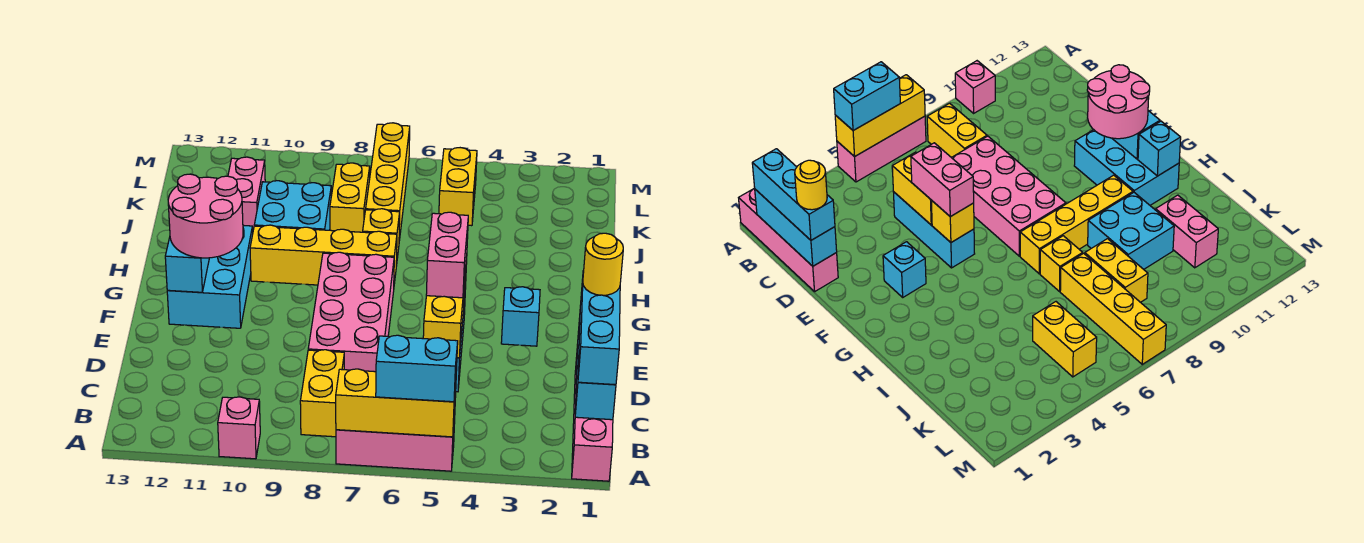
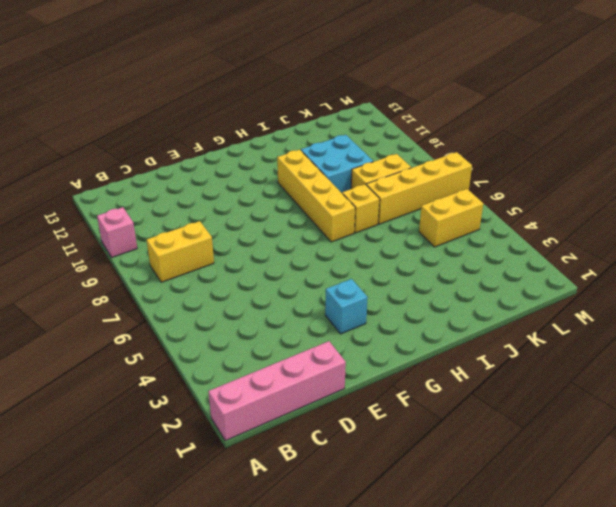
none -> pink brick A5:A7 level 1
none -> cyan brick D5:F5 level 1
none -> pink brick D7:G8 level 1

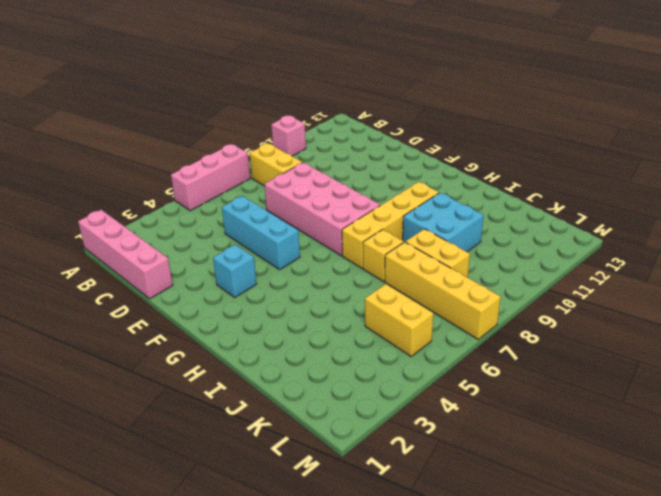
none -> cyan brick F11:H12 level 1
none -> pink brick J11:K11 level 1
none -> yellow brick A5:A7 level 2

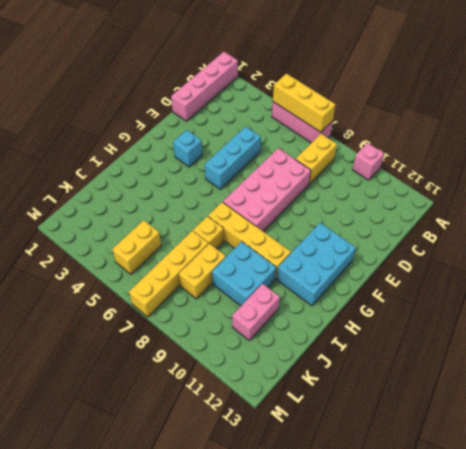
none -> cyan brick B1:D1 level 2
none -> yellow brick D5:E5 level 2
none -> yellow brick F5 level 2

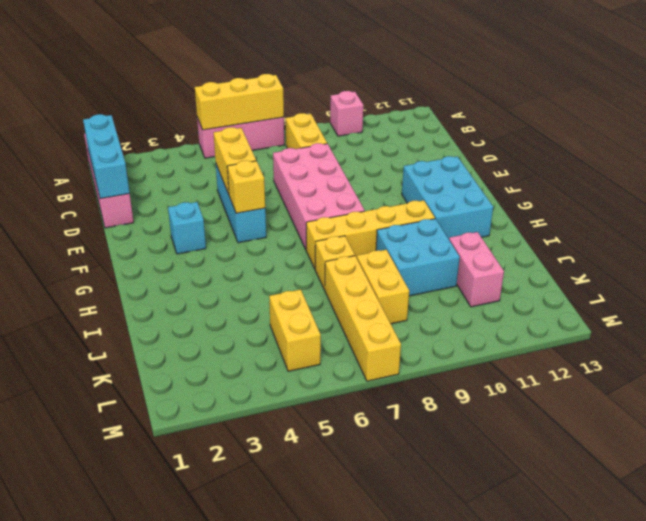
none -> cyan brick F12:G12 level 2
none -> cyan brick H12 level 2
none -> cyan brick A5:A6 level 3

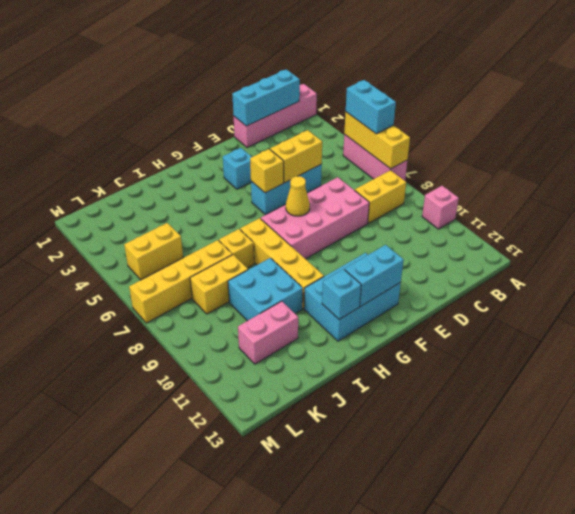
yellow cone F7 level 2 -> none
none -> cyan brick B1:D1 level 3
none -> pink brick E5:F5 level 3
none -> pink round brick F11:G12 level 3

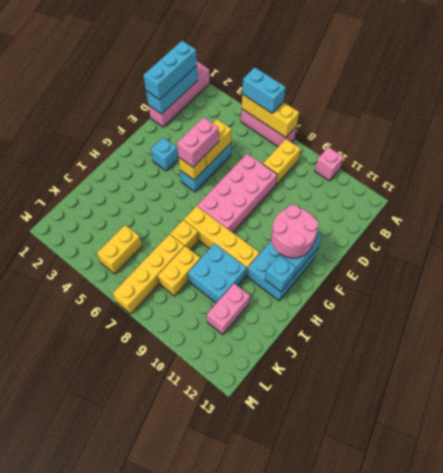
none -> yellow round brick D1 level 4

